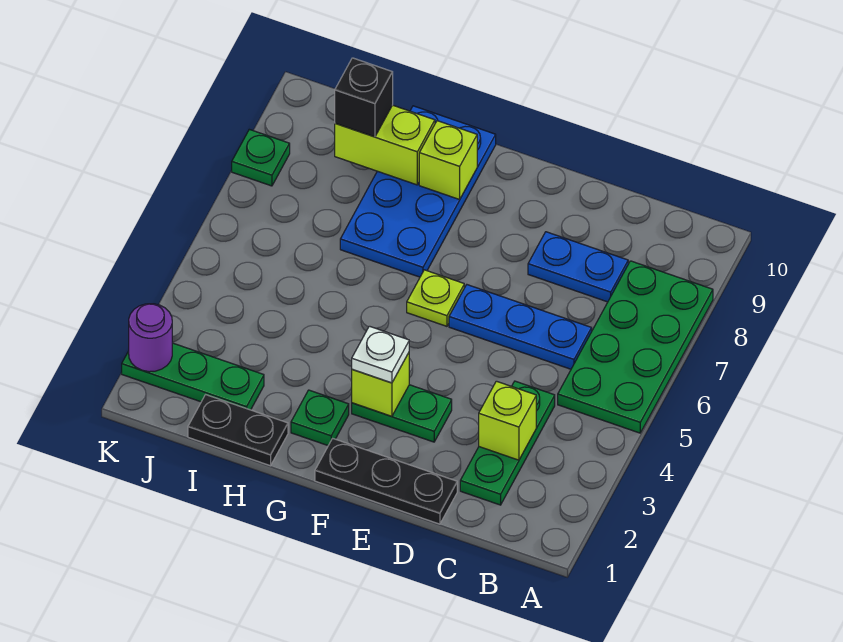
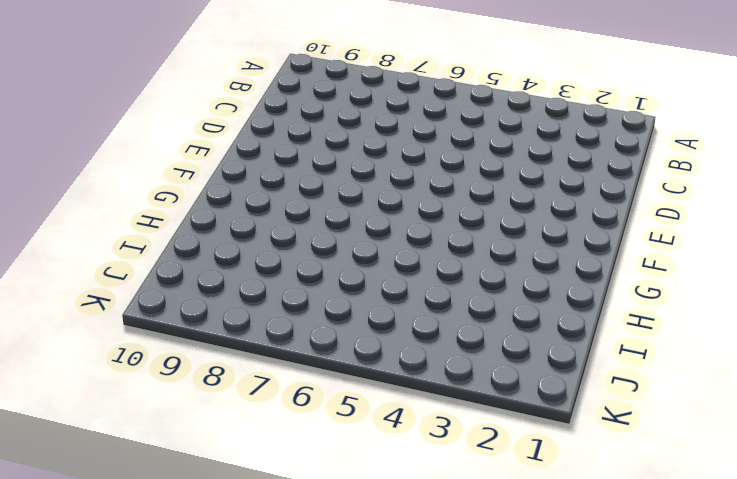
none -> green plate A5:B8 level 1
none -> green plate C2:C4 level 1
none -> blue plate C6:E6 level 1

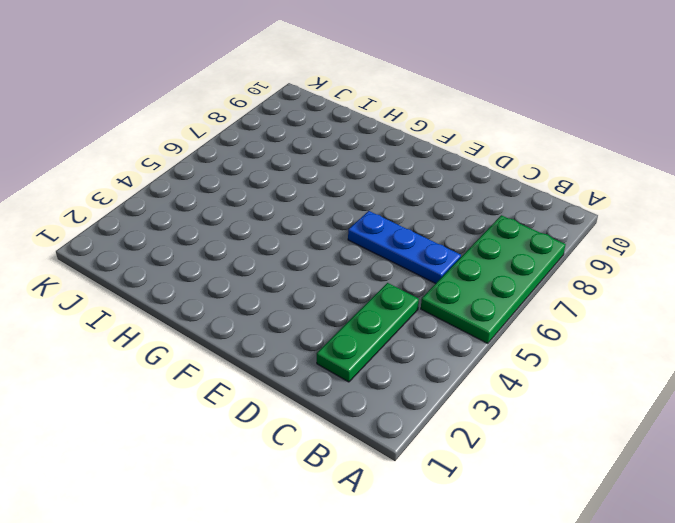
none -> blue plate C8:D8 level 1
none -> black plate D1:F1 level 1
none -> green plate E3:F3 level 1

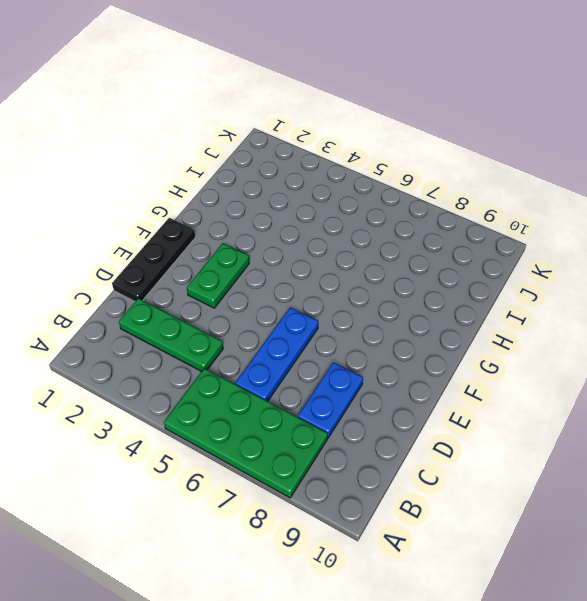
none -> lime plate F6 level 1
none -> green plate G2 level 1
none -> blue plate G7:H10 level 1

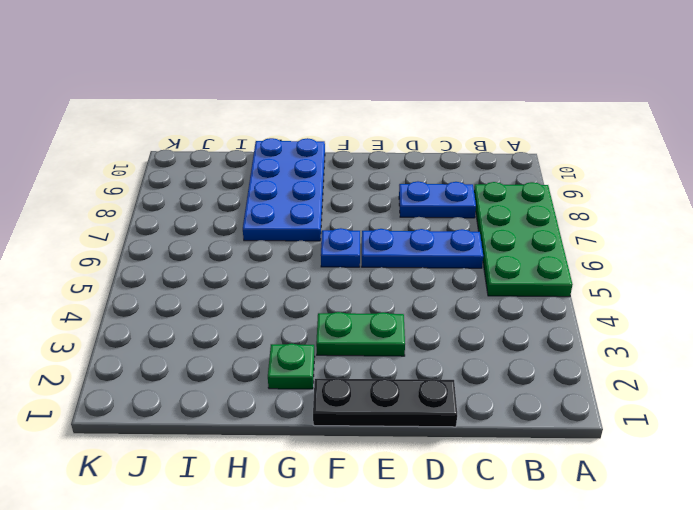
blue plate F6 level 1 -> lime plate F6 level 1
none -> green plate C2:C4 level 1
none -> black plate H1:I1 level 1
none -> green plate I2:K2 level 1

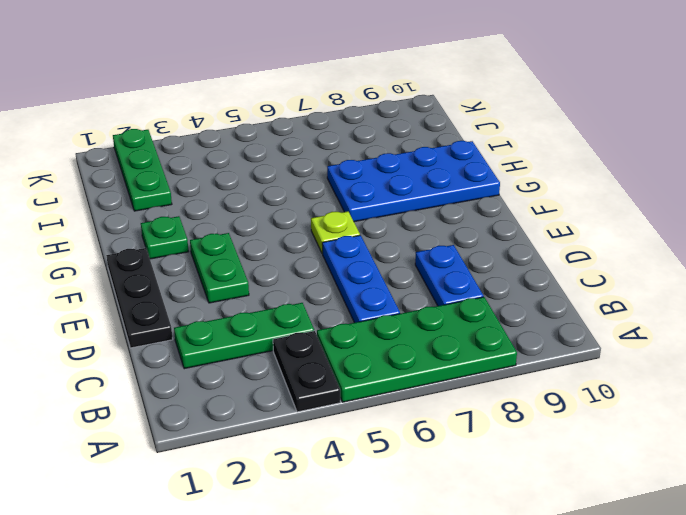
black plate A4:B4 level 1 -> black plate H1:I1 level 1
none -> green plate K8 level 1
none -> lime brick C3 level 2
none -> lime brick F3 level 2

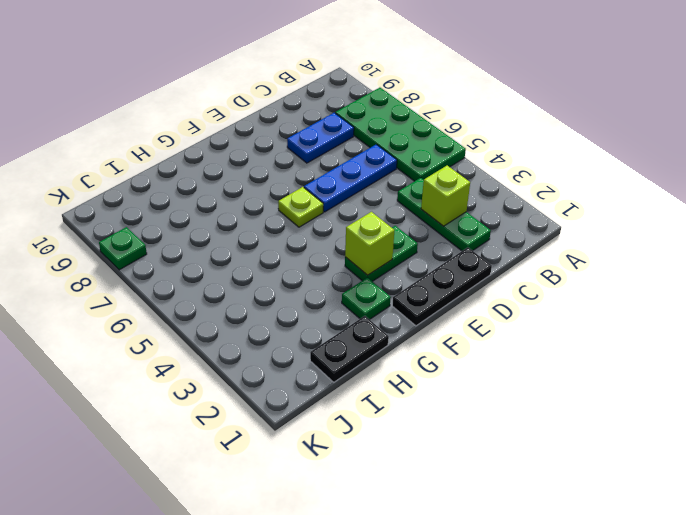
none -> blue plate G7:H10 level 1
none -> green plate I2:K2 level 1
none -> lime brick G9 level 2

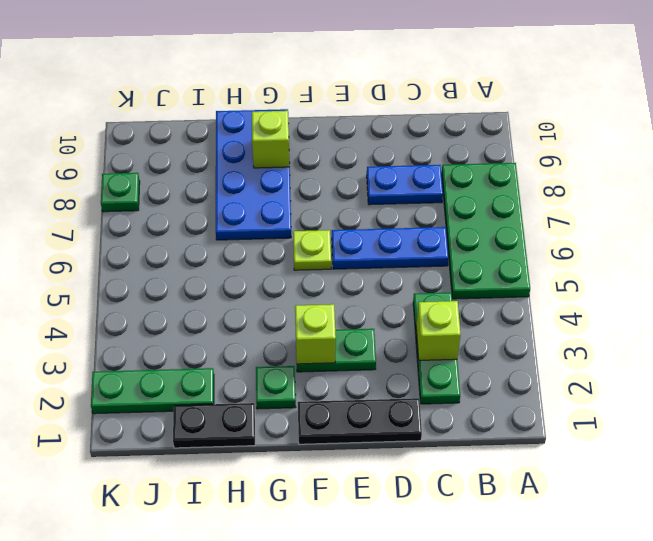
none -> lime brick H9:I9 level 2
none -> purple round brick K2 level 2
none -> white plate F3 level 3

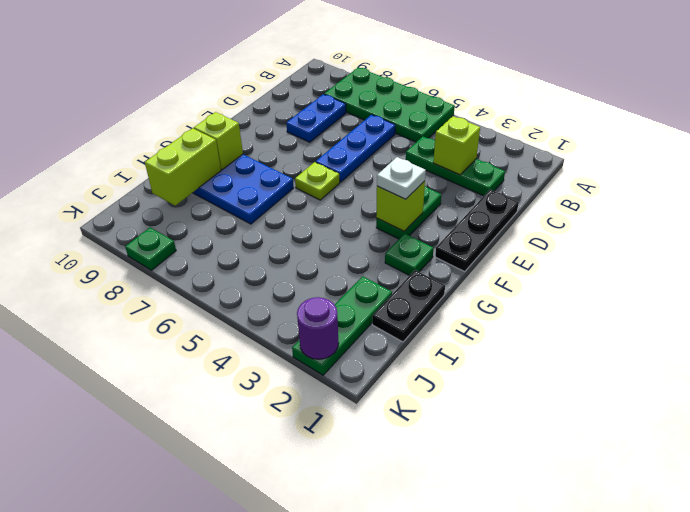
none -> black brick I9 level 3

